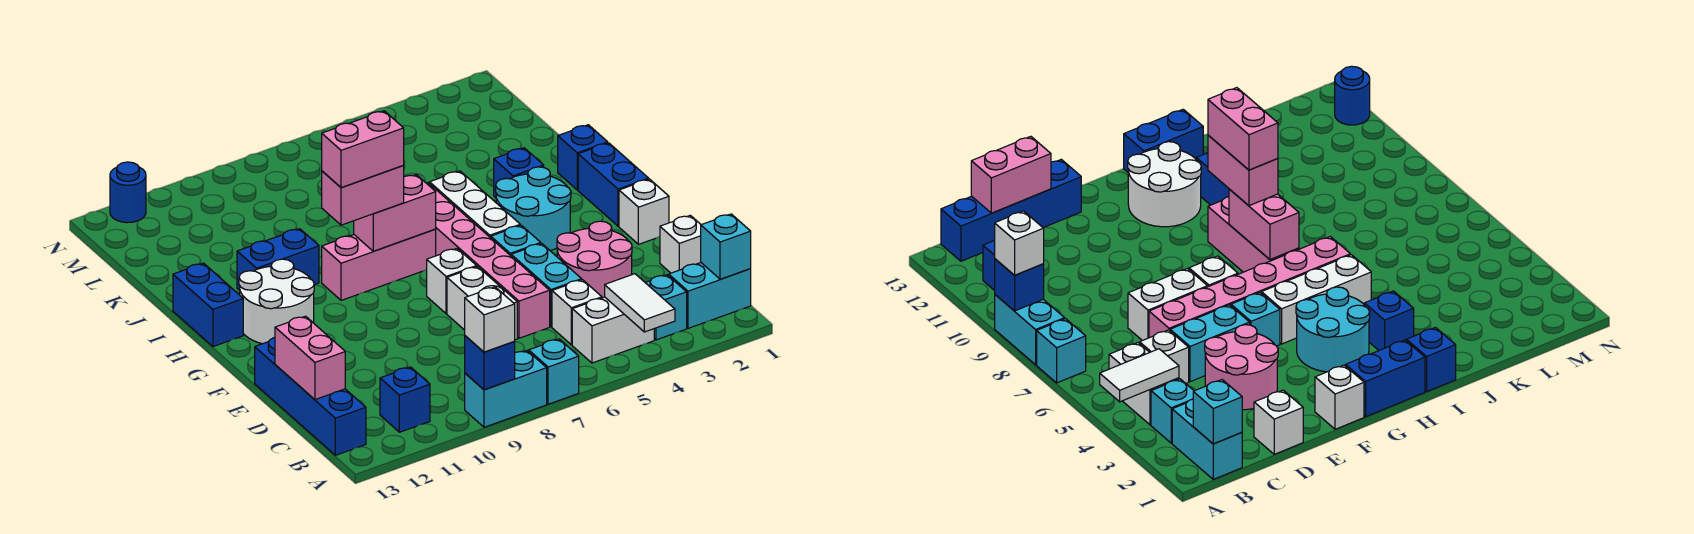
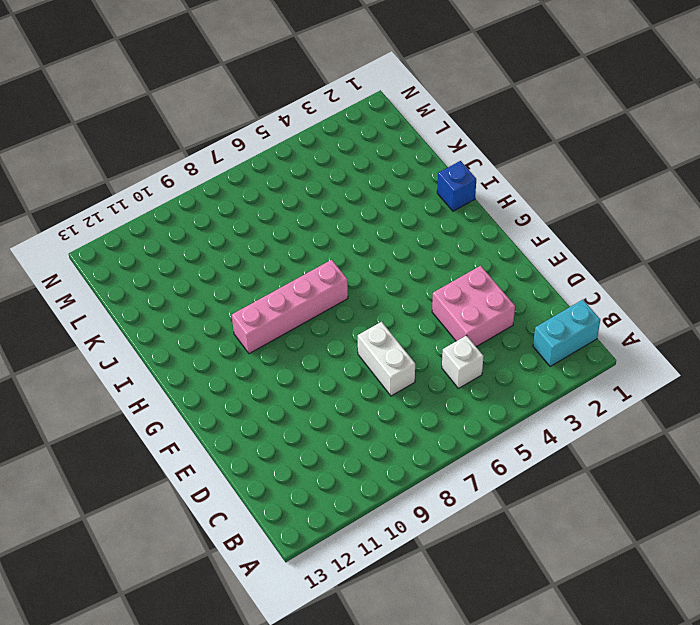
pink brick D3:E4 level 1 -> pink round brick D3:E4 level 1
pink brick H7:H10 level 1 -> pink brick H7:H9 level 1
none -> cyan brick A7 level 1
none -> cyan brick A8:A9 level 1
none -> cyan brick B3 level 1
none -> white brick B4:B5 level 1

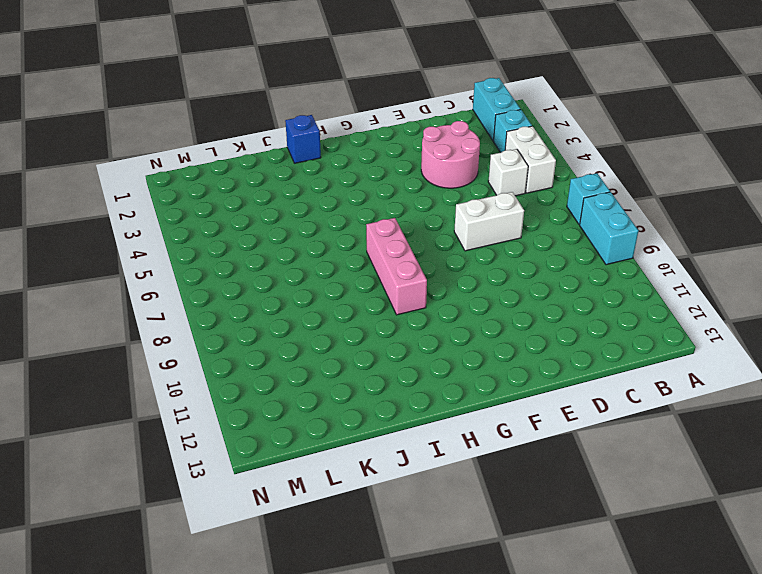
none -> blue brick B11 level 1
none -> blue brick B13:E13 level 1
none -> white brick D1 level 1
none -> cyan brick D5:E5 level 1

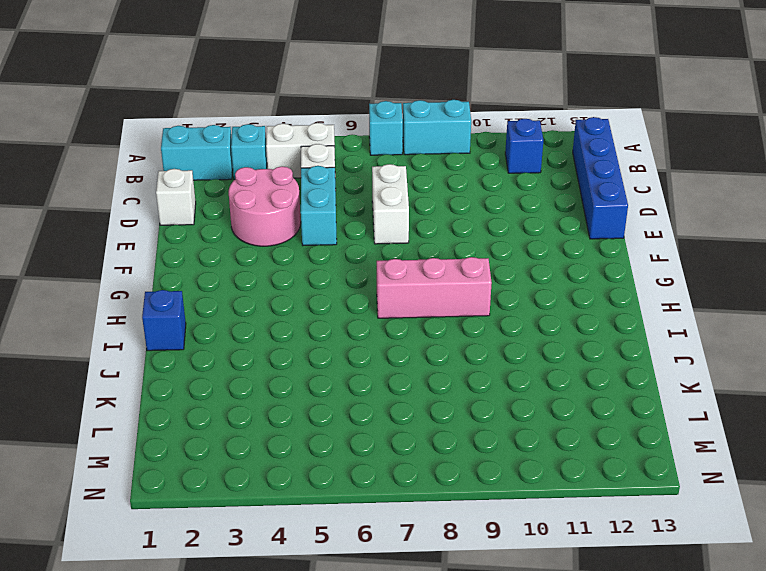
none -> pink brick D6:I6 level 1
none -> white brick F1 level 1
none -> cyan brick F5 level 1
none -> white brick F7 level 1

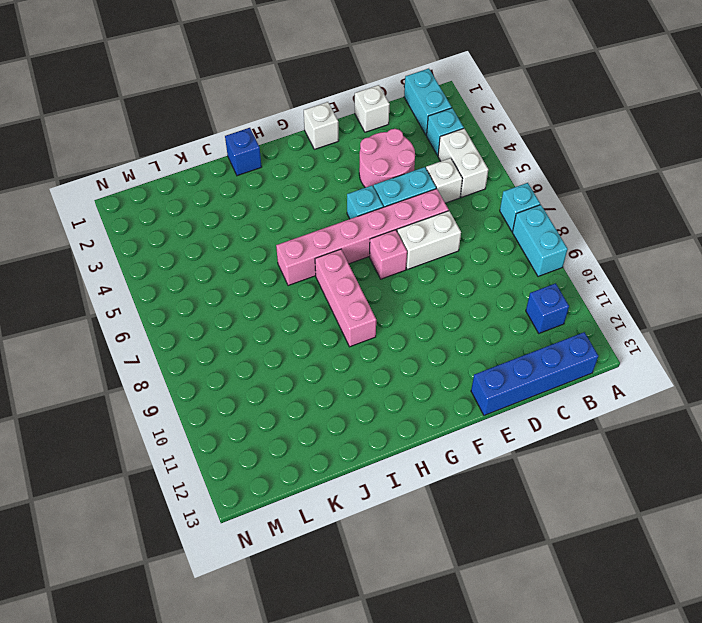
pink brick F7 level 1 -> white brick F7 level 1
none -> blue brick G1:H1 level 1
none -> cyan round brick G3:H4 level 1
none -> white brick G5:I5 level 1
none -> white round brick G11:H12 level 1

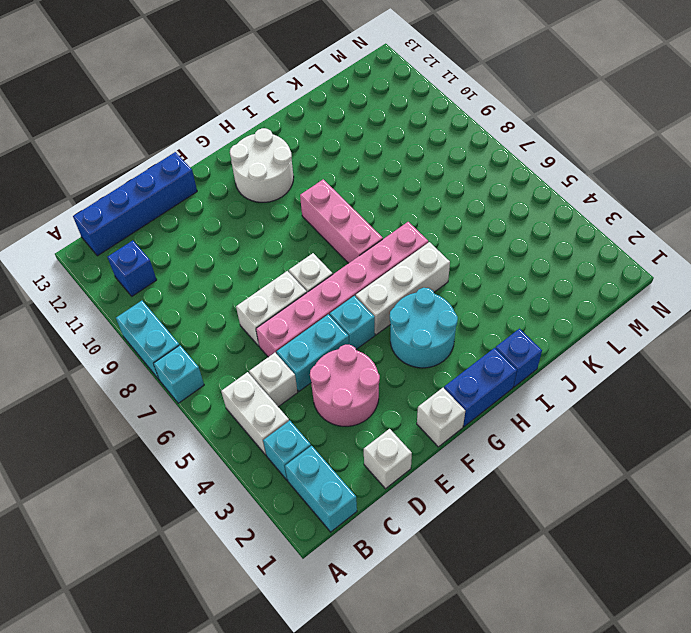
none -> blue brick H13:I13 level 1
none -> blue brick I3 level 1
none -> blue brick I10:I11 level 1
none -> blue round brick N12 level 1

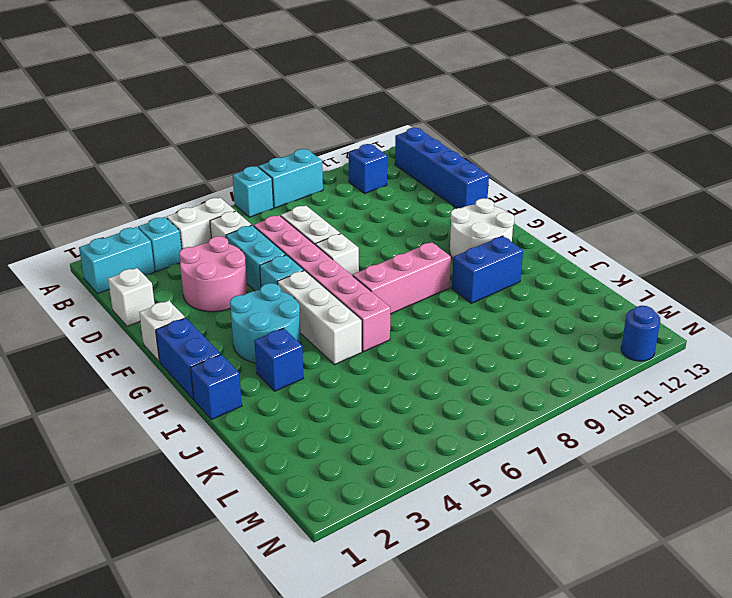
none -> blue brick H13:I13 level 1
none -> white tile A4:B4 level 2
none -> blue brick A9 level 2
none -> cyan brick B1 level 2

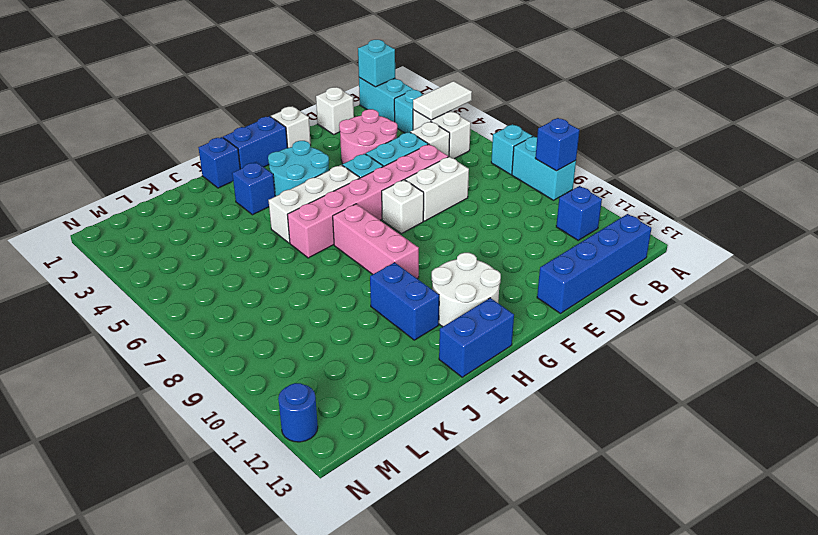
none -> pink brick C13:D13 level 2
none -> pink brick H7:H8 level 2
none -> white brick A9 level 3
none -> pink brick H8:H9 level 3

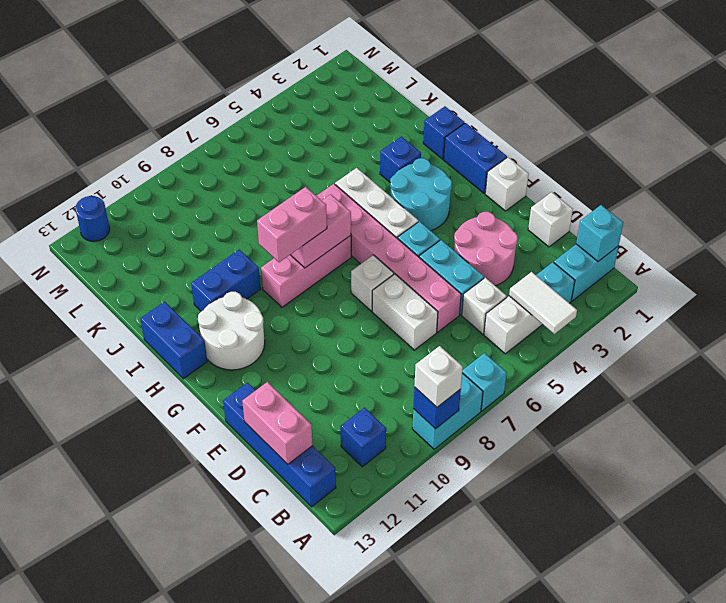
none -> pink brick H8:H9 level 4

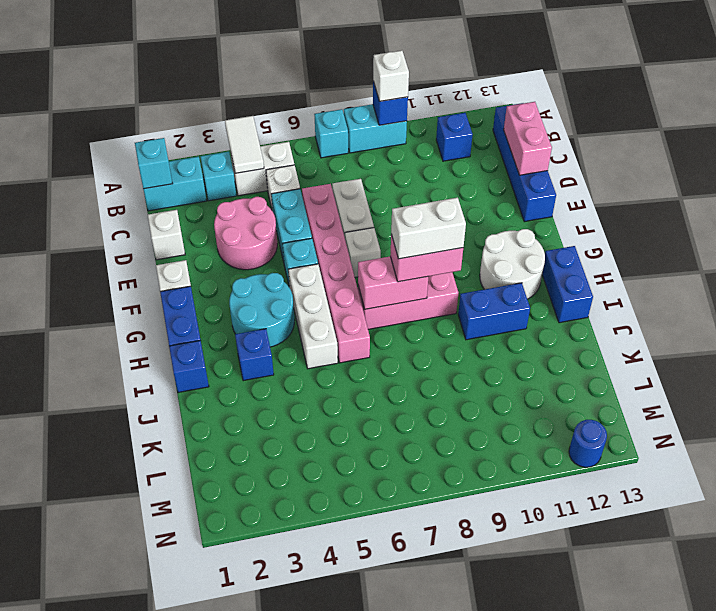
white brick H8:H9 level 4 -> pink brick H8:H9 level 4

